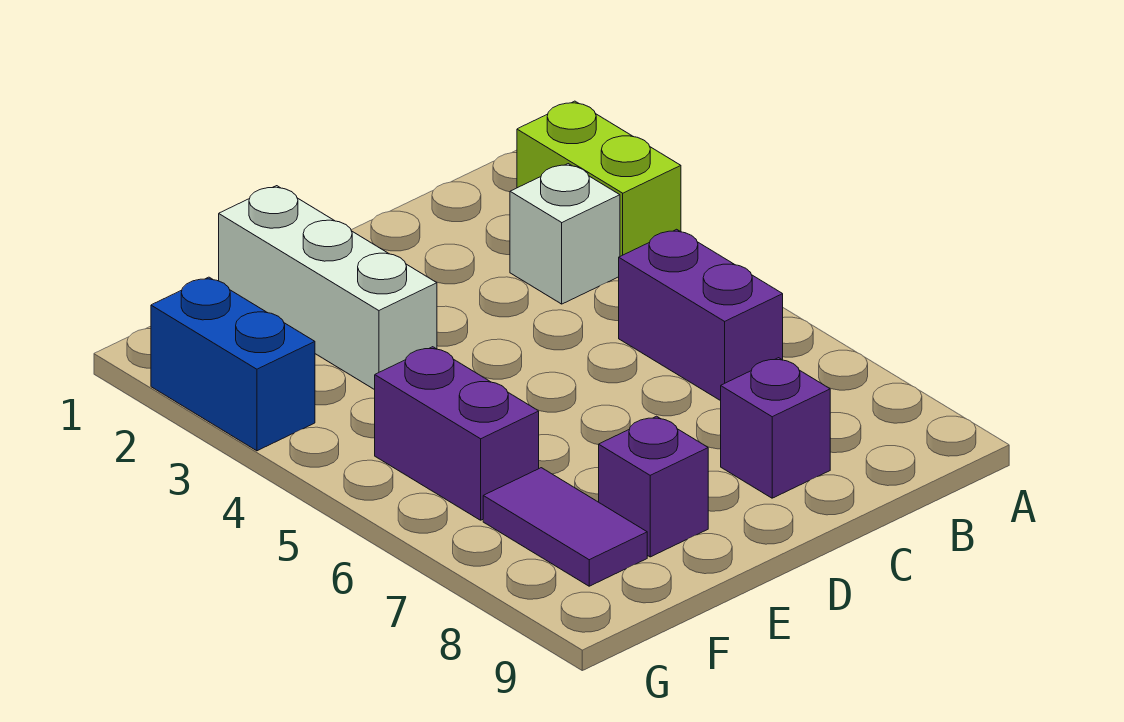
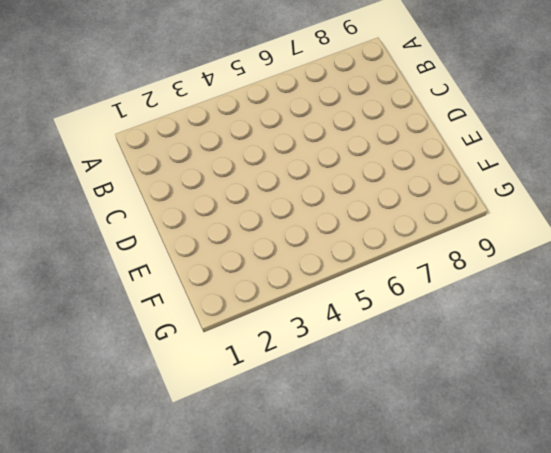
none -> lime brick A2:A3 level 1
none -> white brick B3 level 1

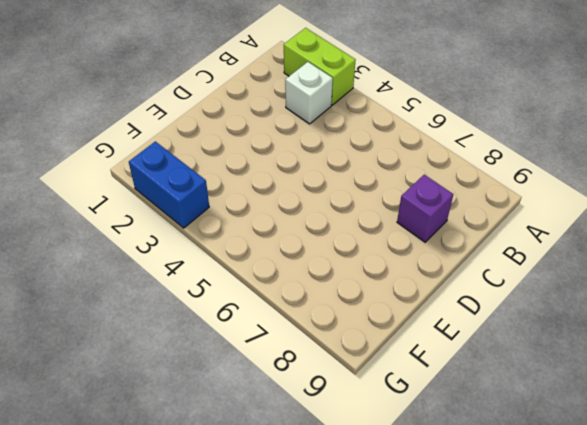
none -> purple brick B5:B6 level 1
none -> white brick E1:E3 level 1

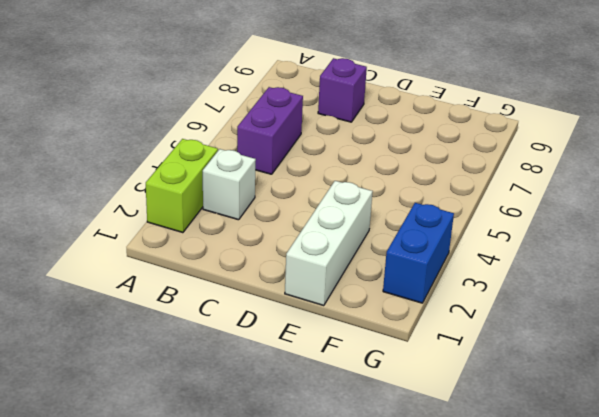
none -> purple brick E8 level 1
none -> purple brick F5:F6 level 1

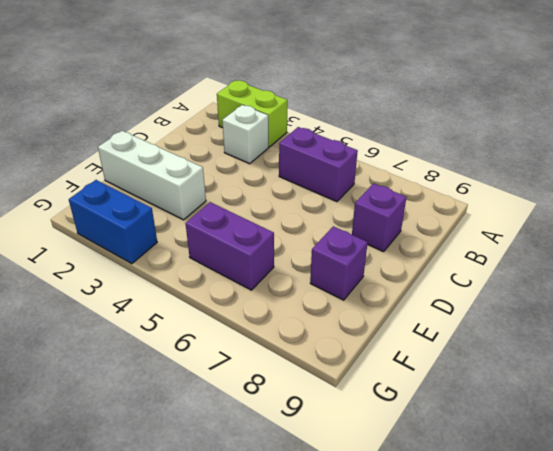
none -> purple tile F7:F8 level 1

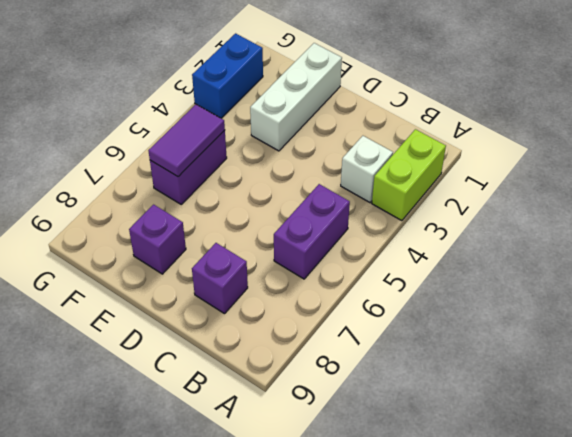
purple tile F5:F6 level 2 -> purple tile F7:F8 level 1

